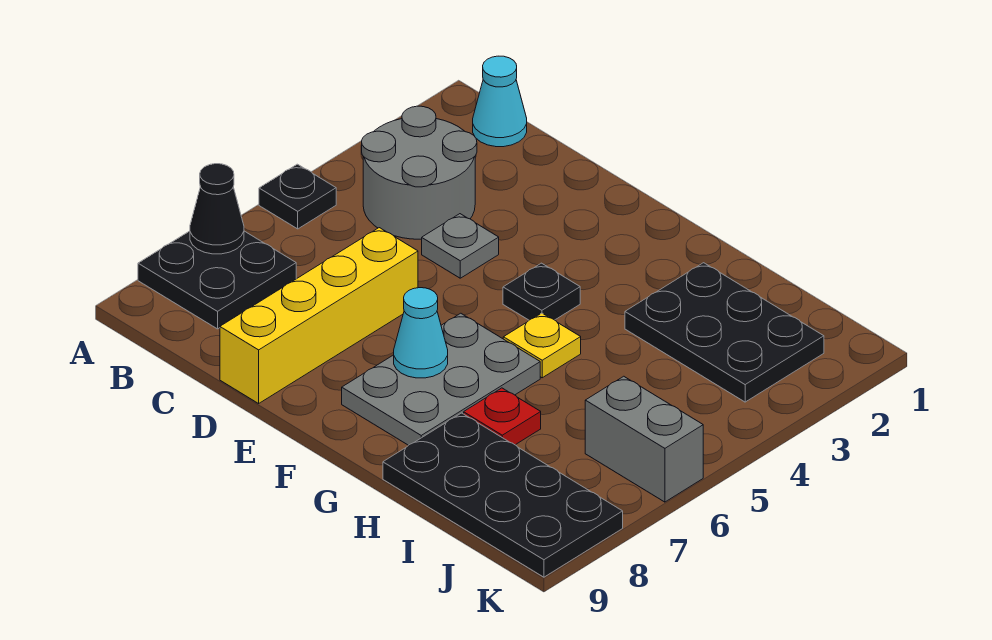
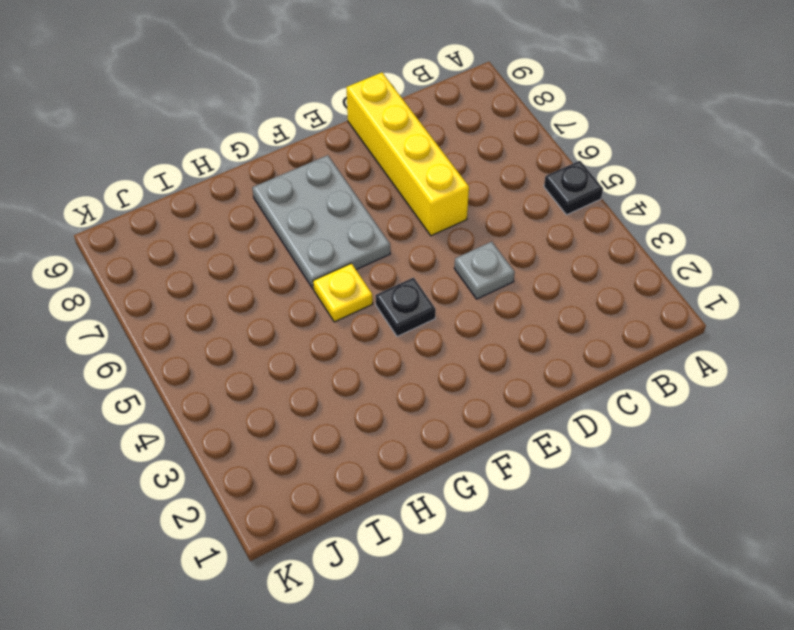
none -> black plate A7:B8 level 1
none -> cyan cone B1 level 1
none -> grey round brick B3:C4 level 1

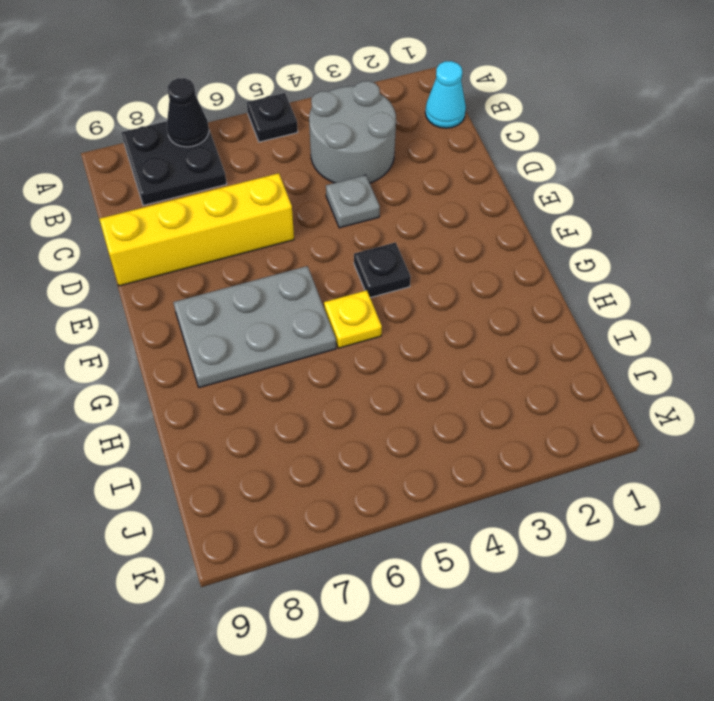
none -> black plate H2:J3 level 1
none -> red plate H7 level 1
none -> black plate H8:K9 level 1

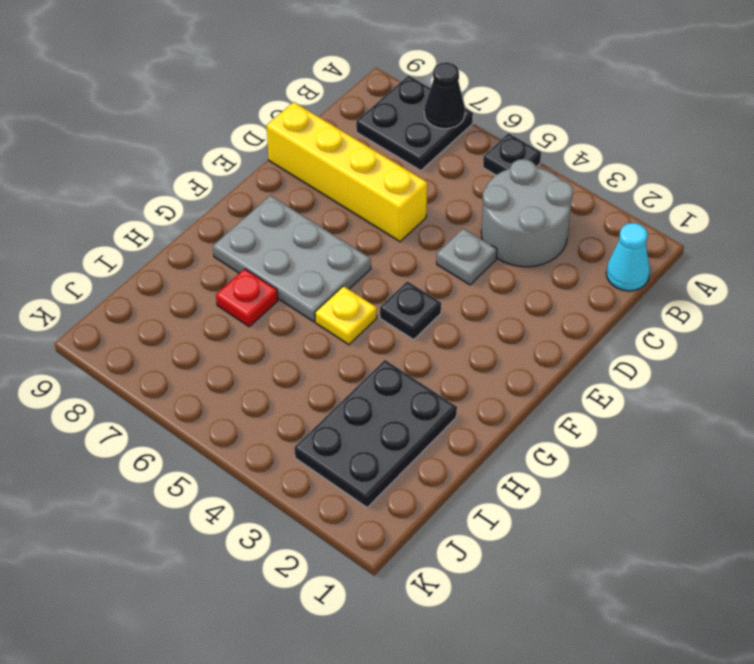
none -> black plate H8:K9 level 1
none -> grey brick J6:K6 level 1
none -> cyan cone F7 level 2

